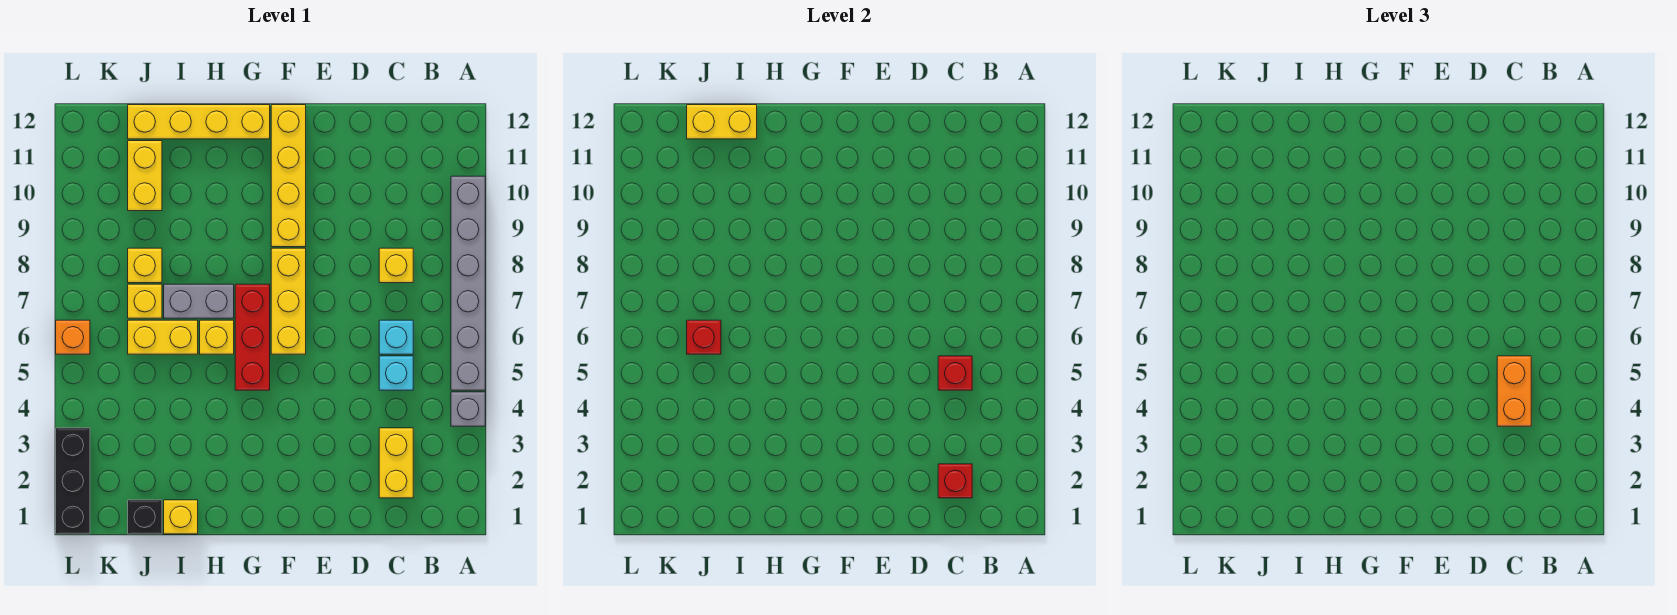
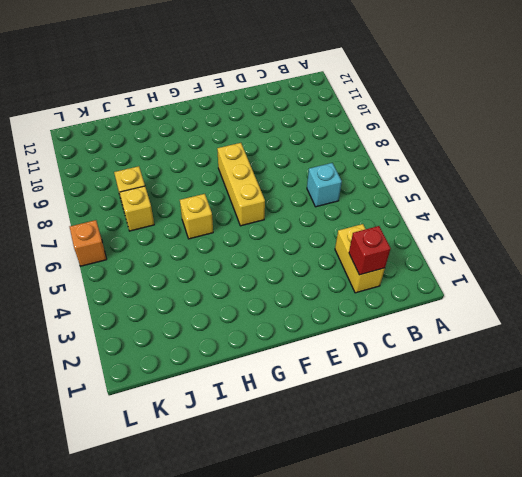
none -> grey brick A4 level 1
none -> grey brick A5:A10 level 1
none -> cyan brick C5 level 1

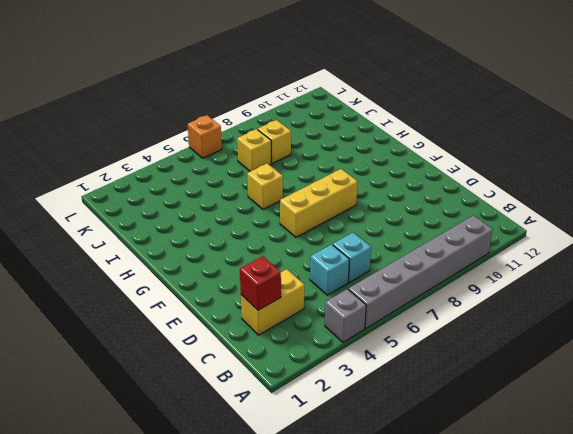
none -> yellow brick C8 level 1
none -> yellow brick F9:F12 level 1
none -> red brick G5:G7 level 1

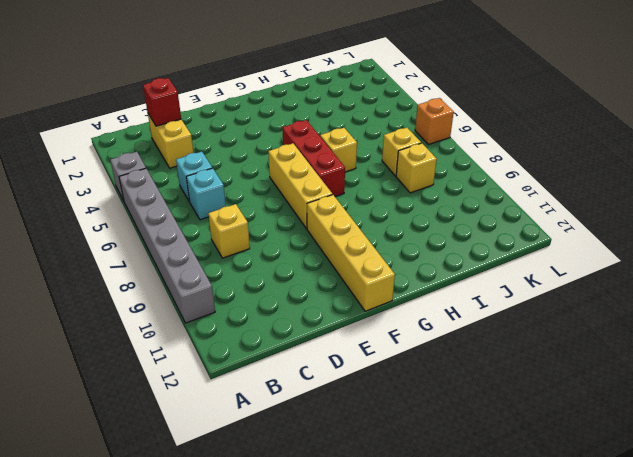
none -> yellow brick G12:J12 level 1
none -> grey brick H7:I7 level 1
none -> yellow brick I1 level 1

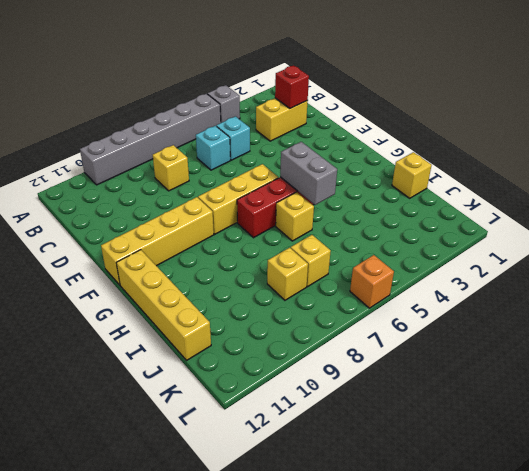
grey brick G5:H5 level 2 -> grey brick H7:I7 level 1
none -> yellow brick I6:J6 level 1
none -> black brick J1 level 1
none -> yellow brick J10:J11 level 1

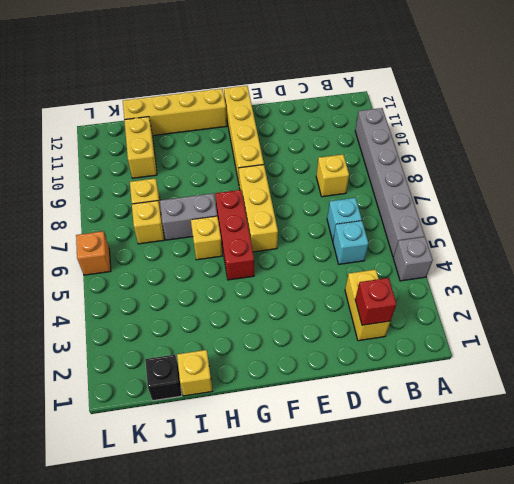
none -> yellow brick I6:J6 level 1
none -> black brick L1:L3 level 1
none -> red brick C5 level 2

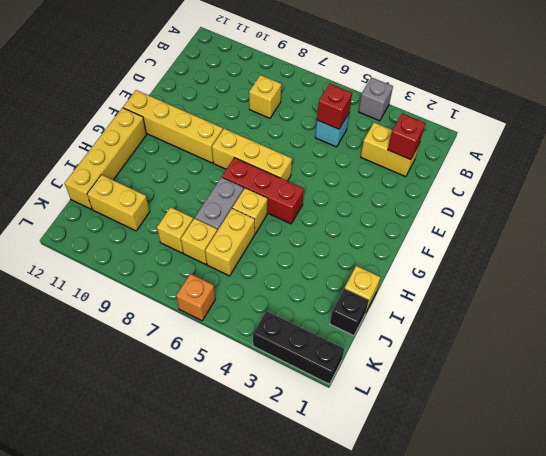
none -> grey brick A5:A10 level 1
none -> cyan brick C6 level 1
none -> yellow brick I12:J12 level 2

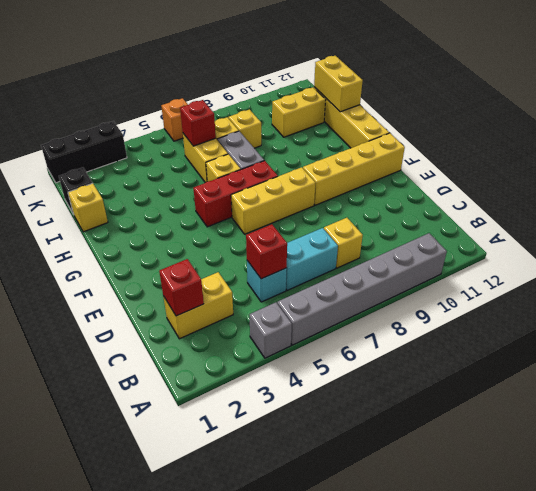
cyan brick C6:C7 level 1 -> cyan brick C6 level 1
none -> orange brick C4:C5 level 3

